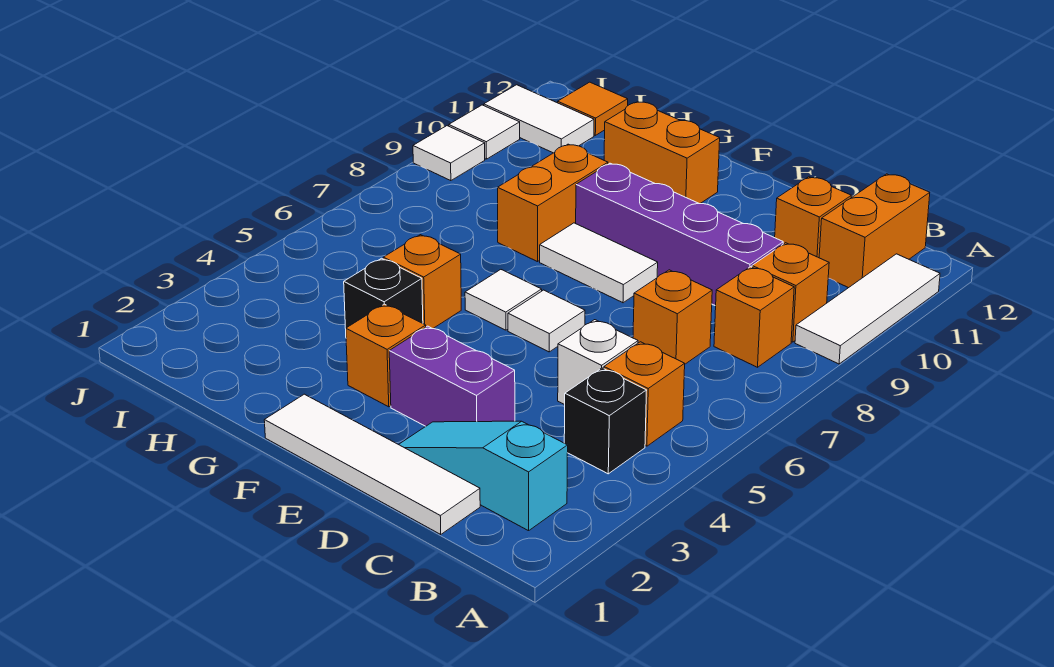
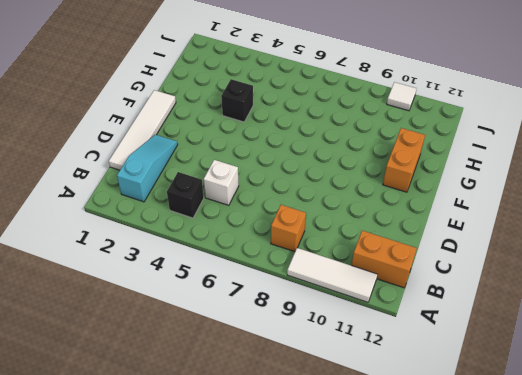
none -> orange brick B5 level 1
none -> orange brick B9 level 1
none -> orange brick C7 level 1

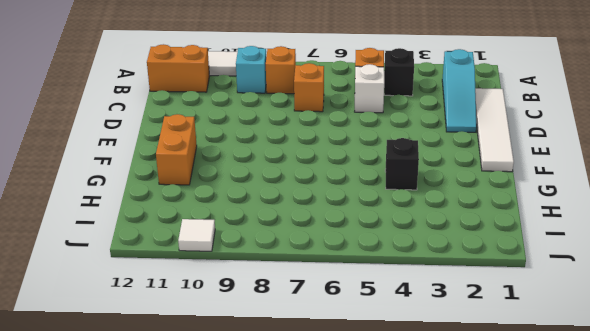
cyan brick B9 level 1 -> orange brick B9 level 1
none -> purple brick C9:F9 level 1
none -> orange brick C11 level 1
none -> purple brick D3:E3 level 1

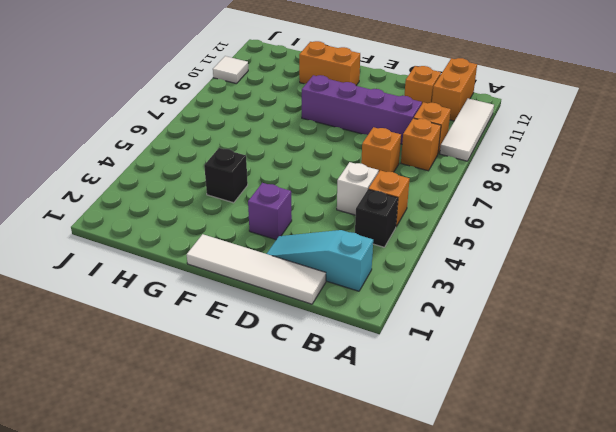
purple brick E3 level 1 -> purple brick D3:E3 level 1
none -> white tile E6 level 1
none -> white tile E8:F8 level 1
none -> orange brick F3 level 1

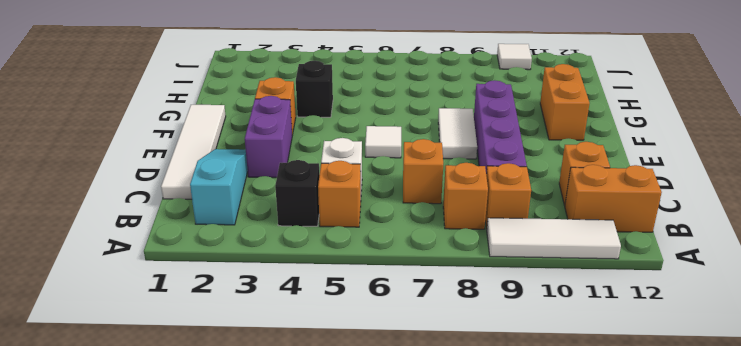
none -> white tile F6 level 1
none -> orange brick G5 level 1
none -> orange brick G8:G9 level 1

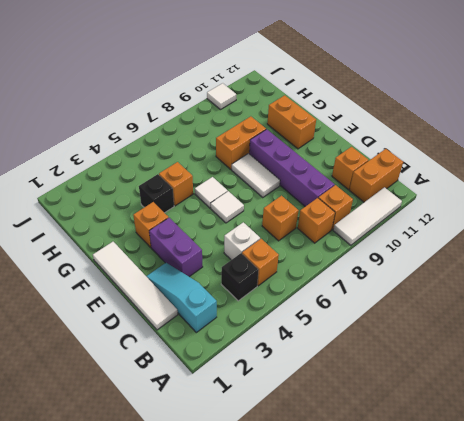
none -> white tile I11:J11 level 1
none -> orange tile I12 level 1
none -> white tile J9 level 1

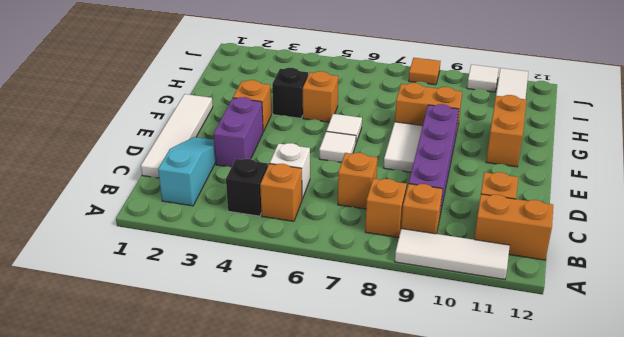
orange tile J8 level 1 -> orange tile I12 level 1
none -> white tile J9 level 1

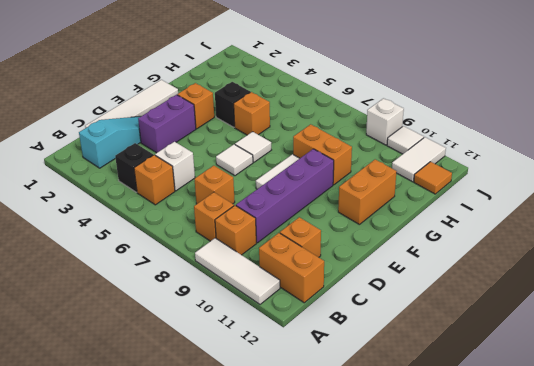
white brick J9 level 1 -> white tile J9 level 1

